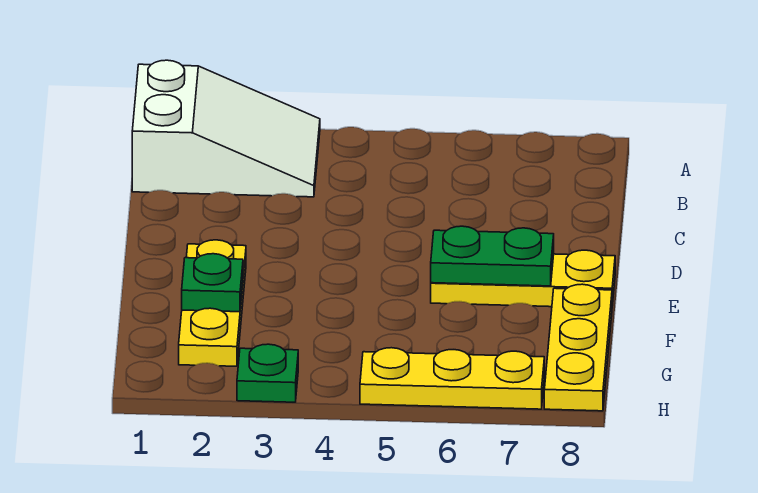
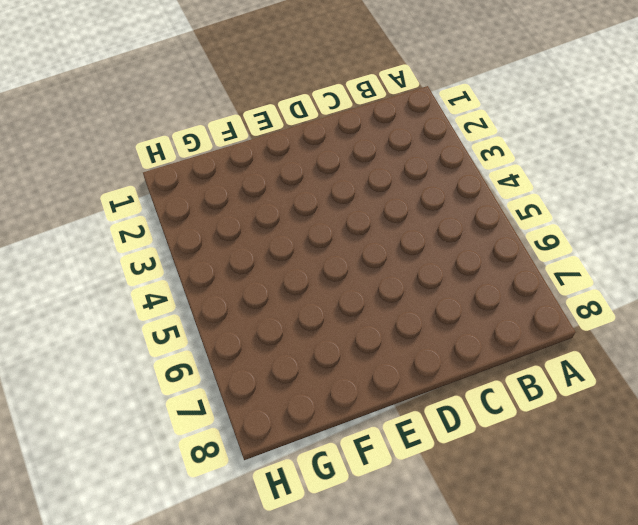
none -> white slope A1:B3 level 1 top 1
none -> yellow plate E2:G2 level 1

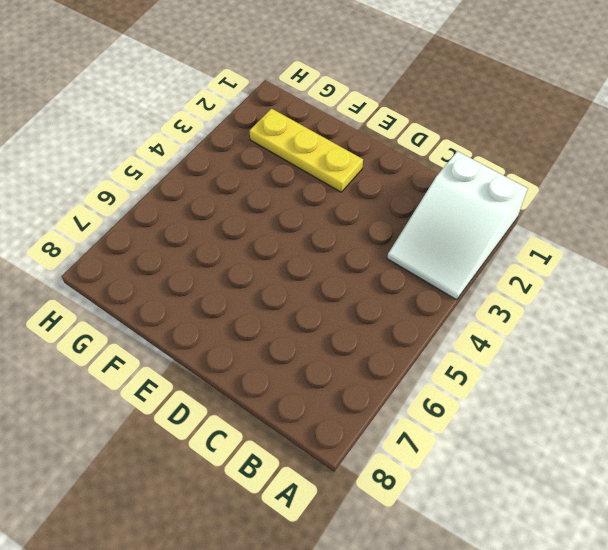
none -> yellow plate E6:E8 level 1
none -> yellow plate F8:H8 level 1

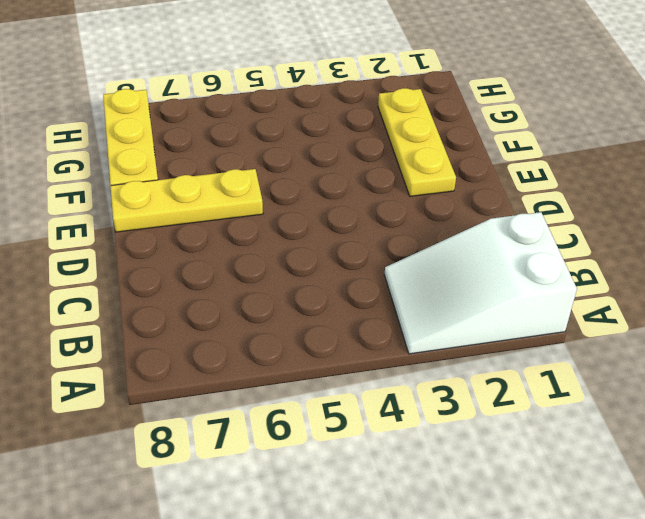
none -> green plate H3 level 1
none -> yellow plate H5:H7 level 1

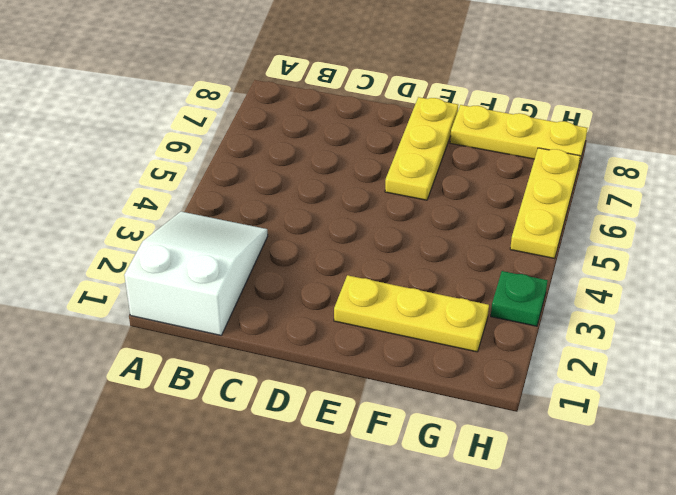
none -> green plate E6:E7 level 2
none -> green plate F2 level 2

